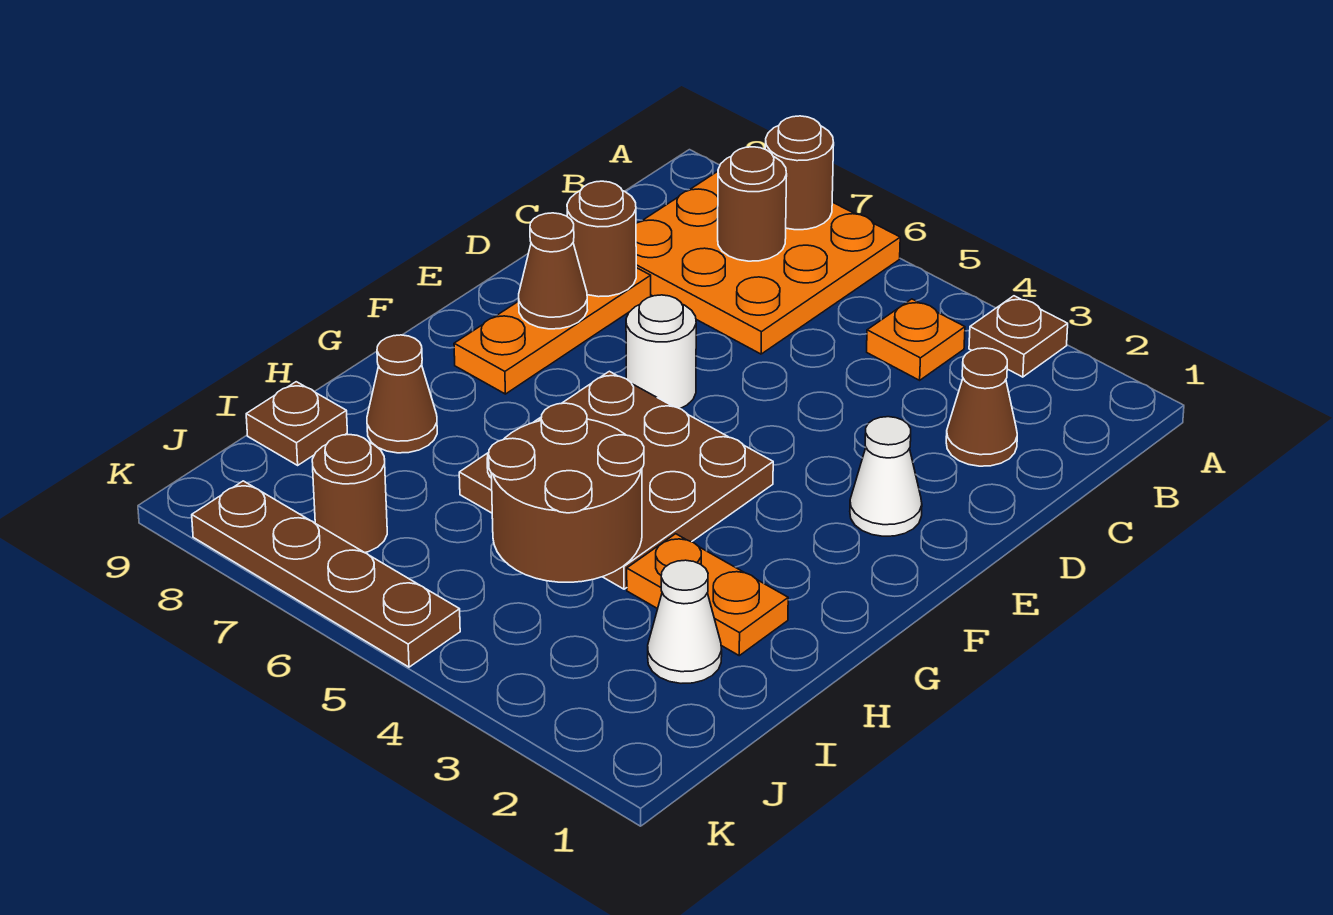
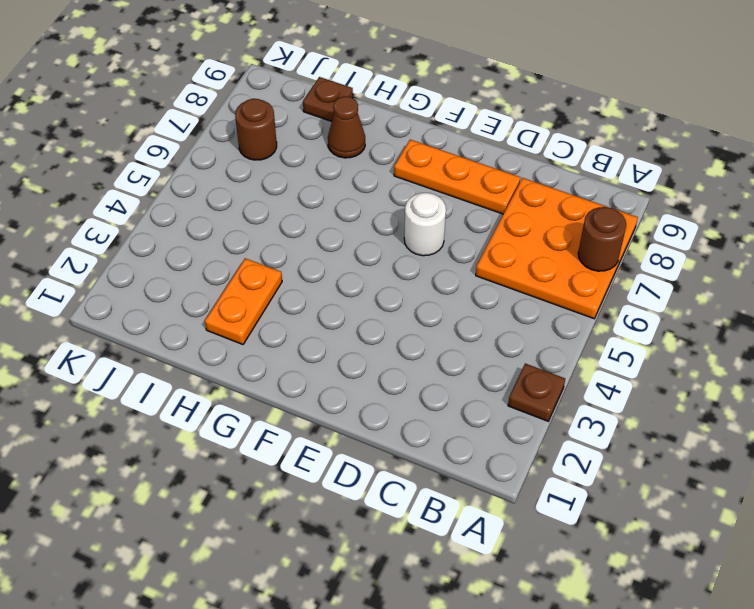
none -> orange plate B4 level 1
none -> brown cone C2 level 1
none -> white cone E2 level 1

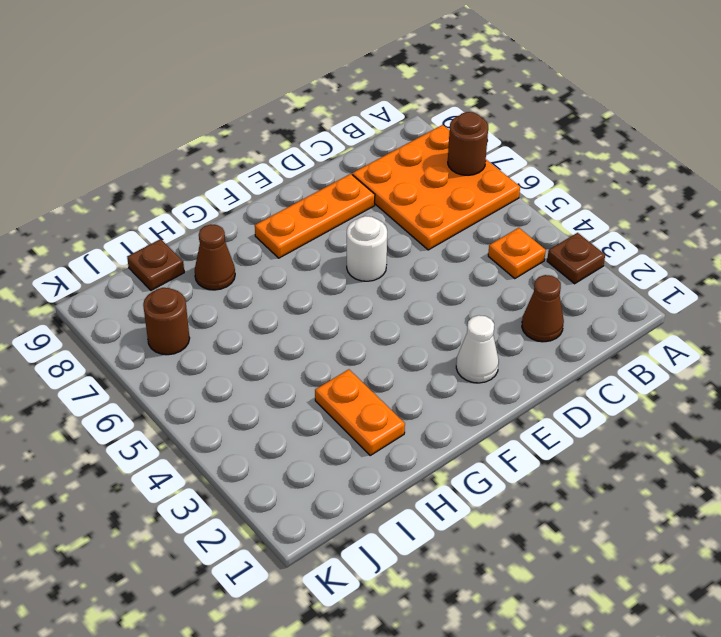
none -> brown plate F4:H6 level 1
none -> white cone I2 level 1
none -> brown plate K5:K8 level 1

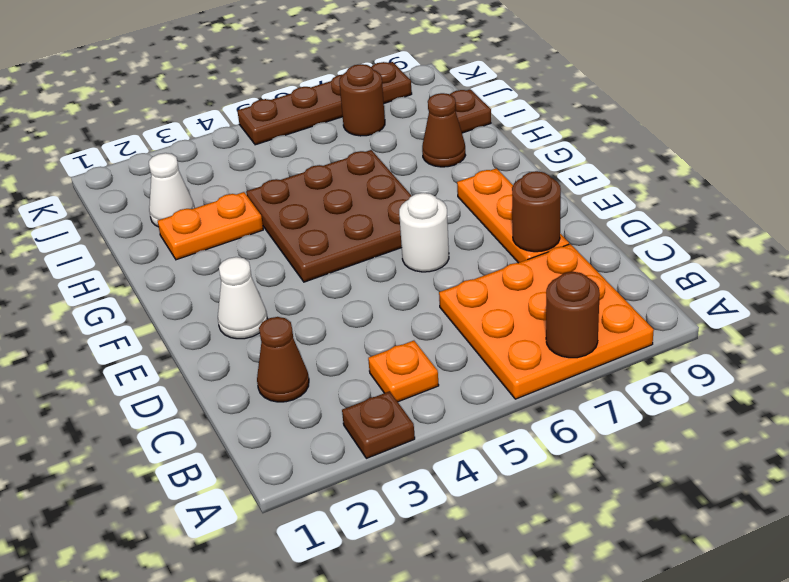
none -> brown round brick B7 level 2
none -> brown cone E8 level 2
none -> brown round brick H4:I5 level 2

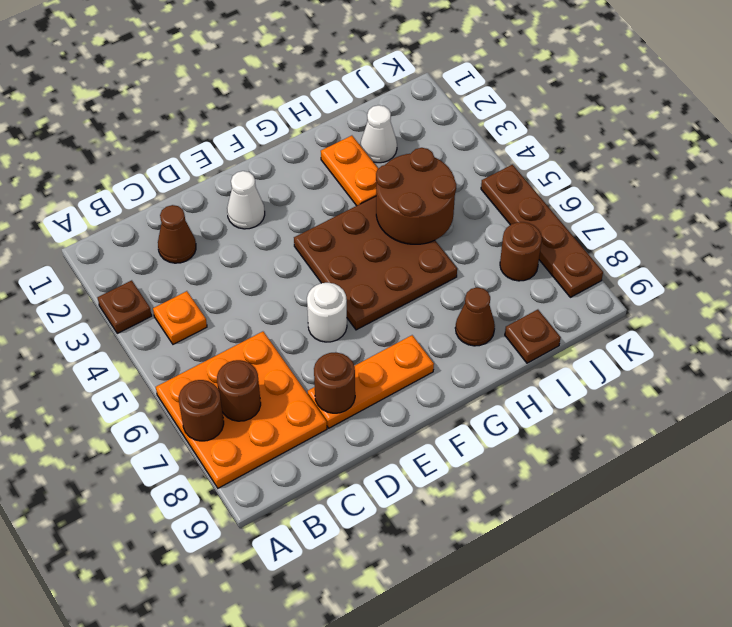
none -> brown cone E8 level 2

